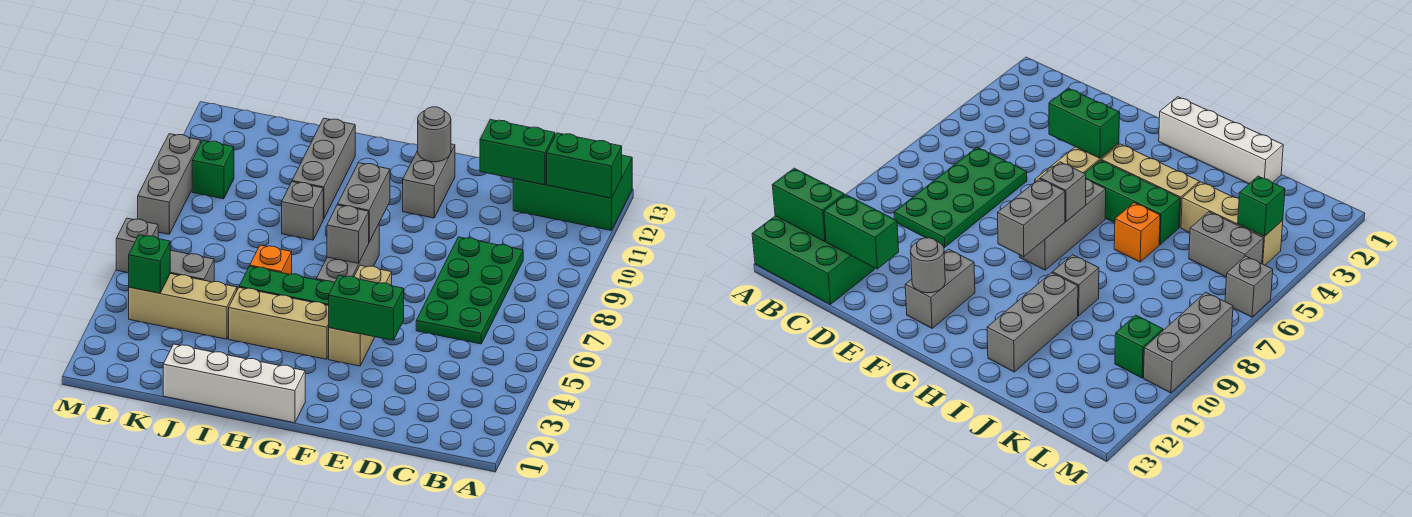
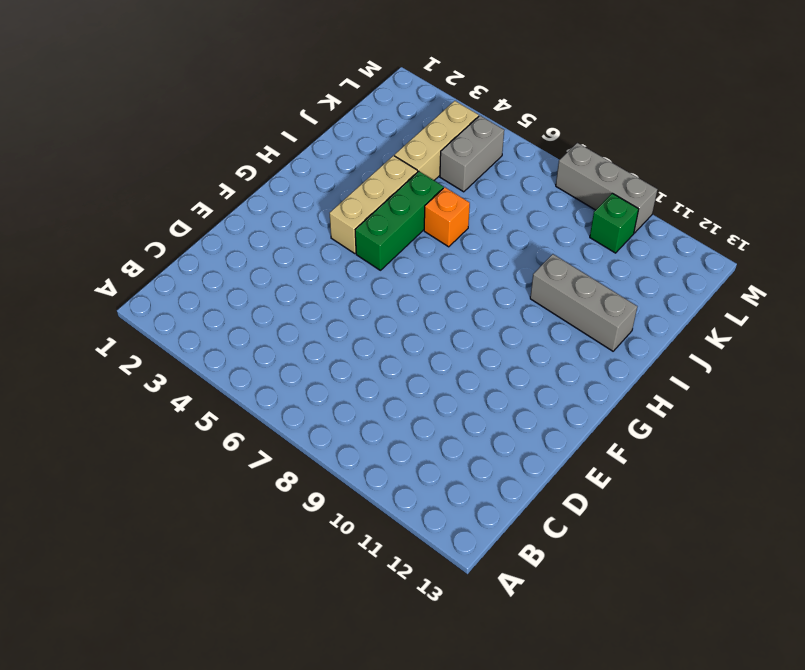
none -> green brick A12:C13 level 1
none -> green plate C6:D9 level 1
none -> tan brick F4:F6 level 1

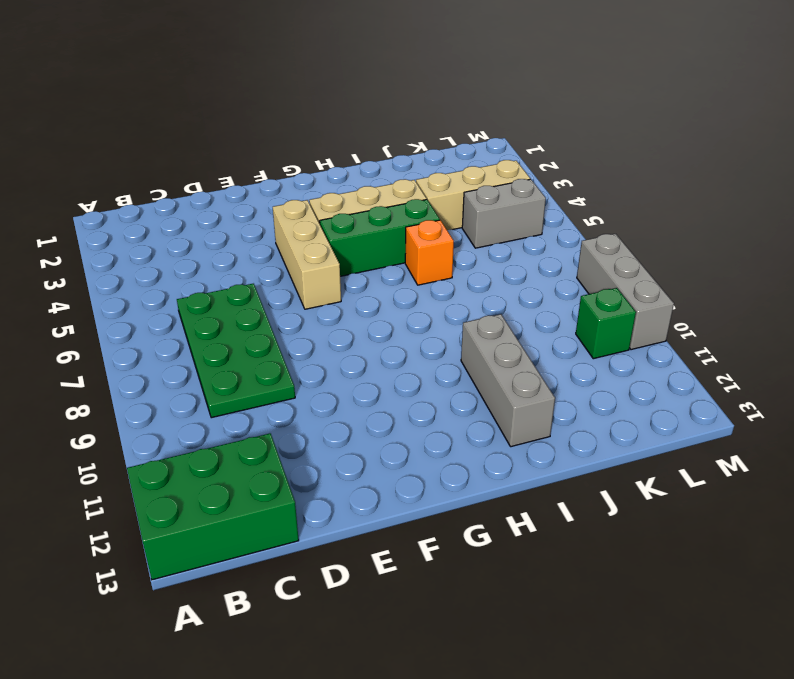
none -> grey brick F11:F12 level 1
none -> white brick G1:J1 level 1
none -> grey brick G6:G8 level 1

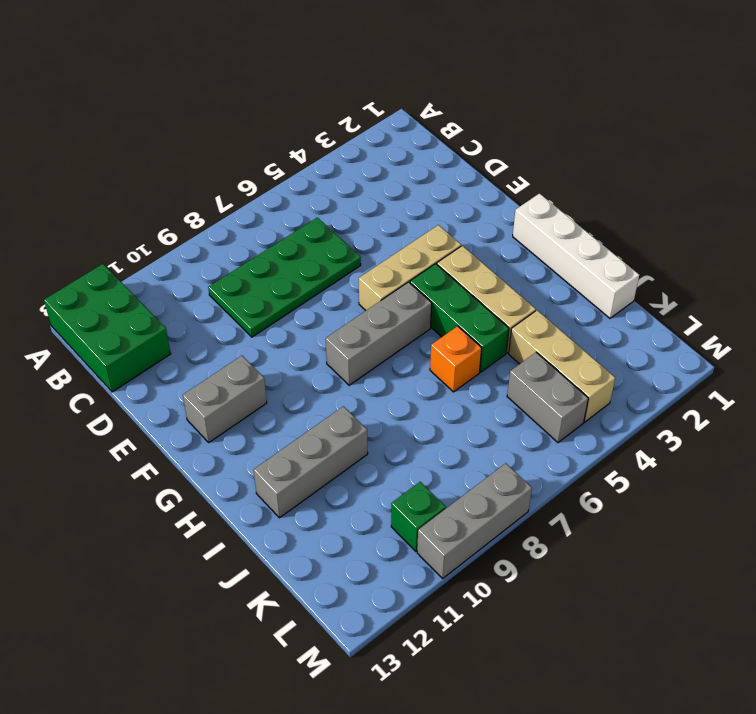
none -> grey brick I9 level 1
none -> grey brick M6 level 1
none -> green brick A12:B12 level 2

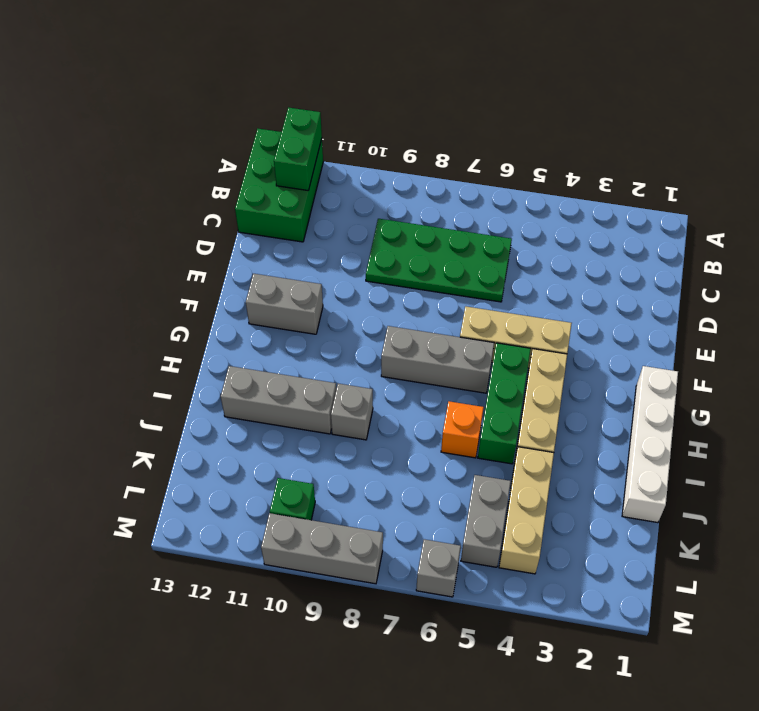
none -> green brick C12:D12 level 2
none -> green brick E4:F4 level 2
none -> grey round brick F12 level 2

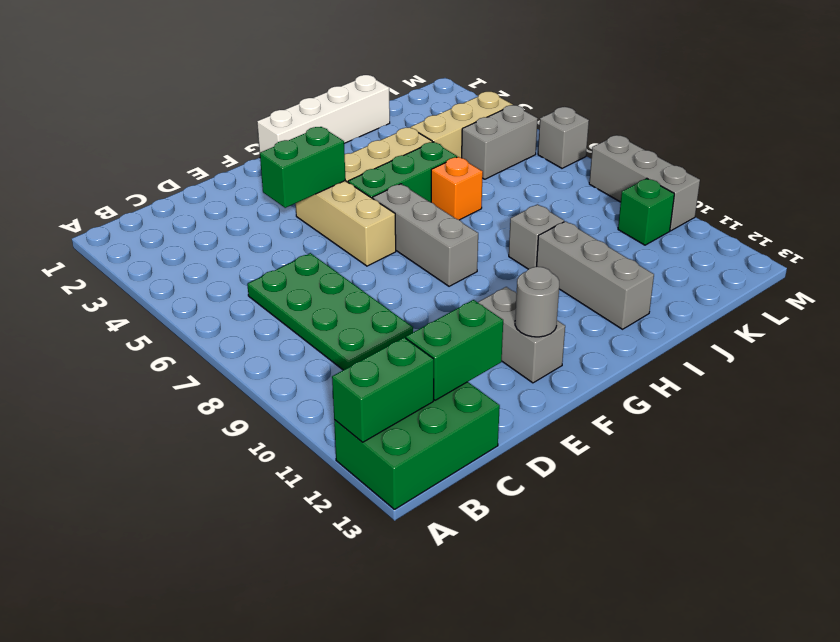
none -> grey brick G7 level 2
none -> grey brick G8:G9 level 2
none -> green brick L4 level 2

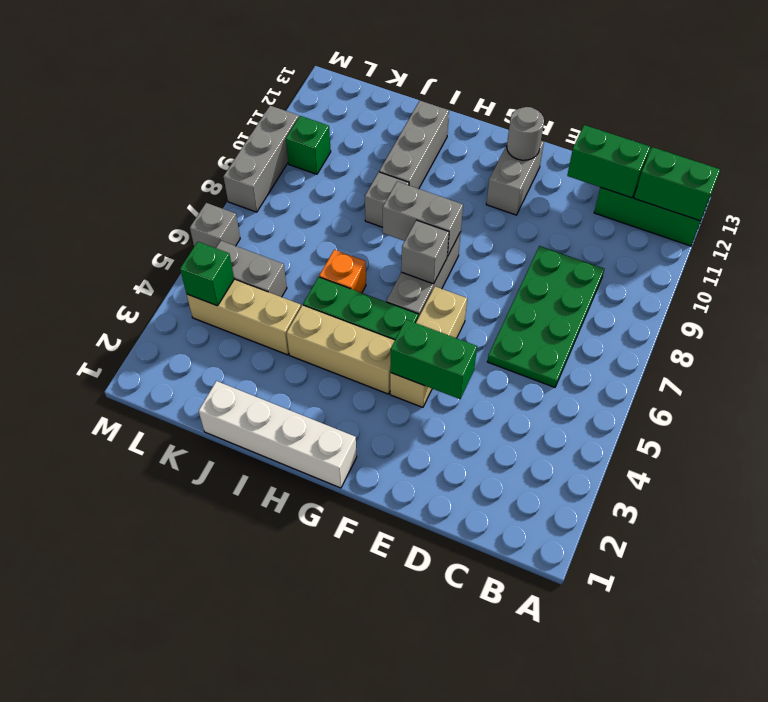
grey brick G8:H8 level 2 -> grey brick G8:G9 level 2

